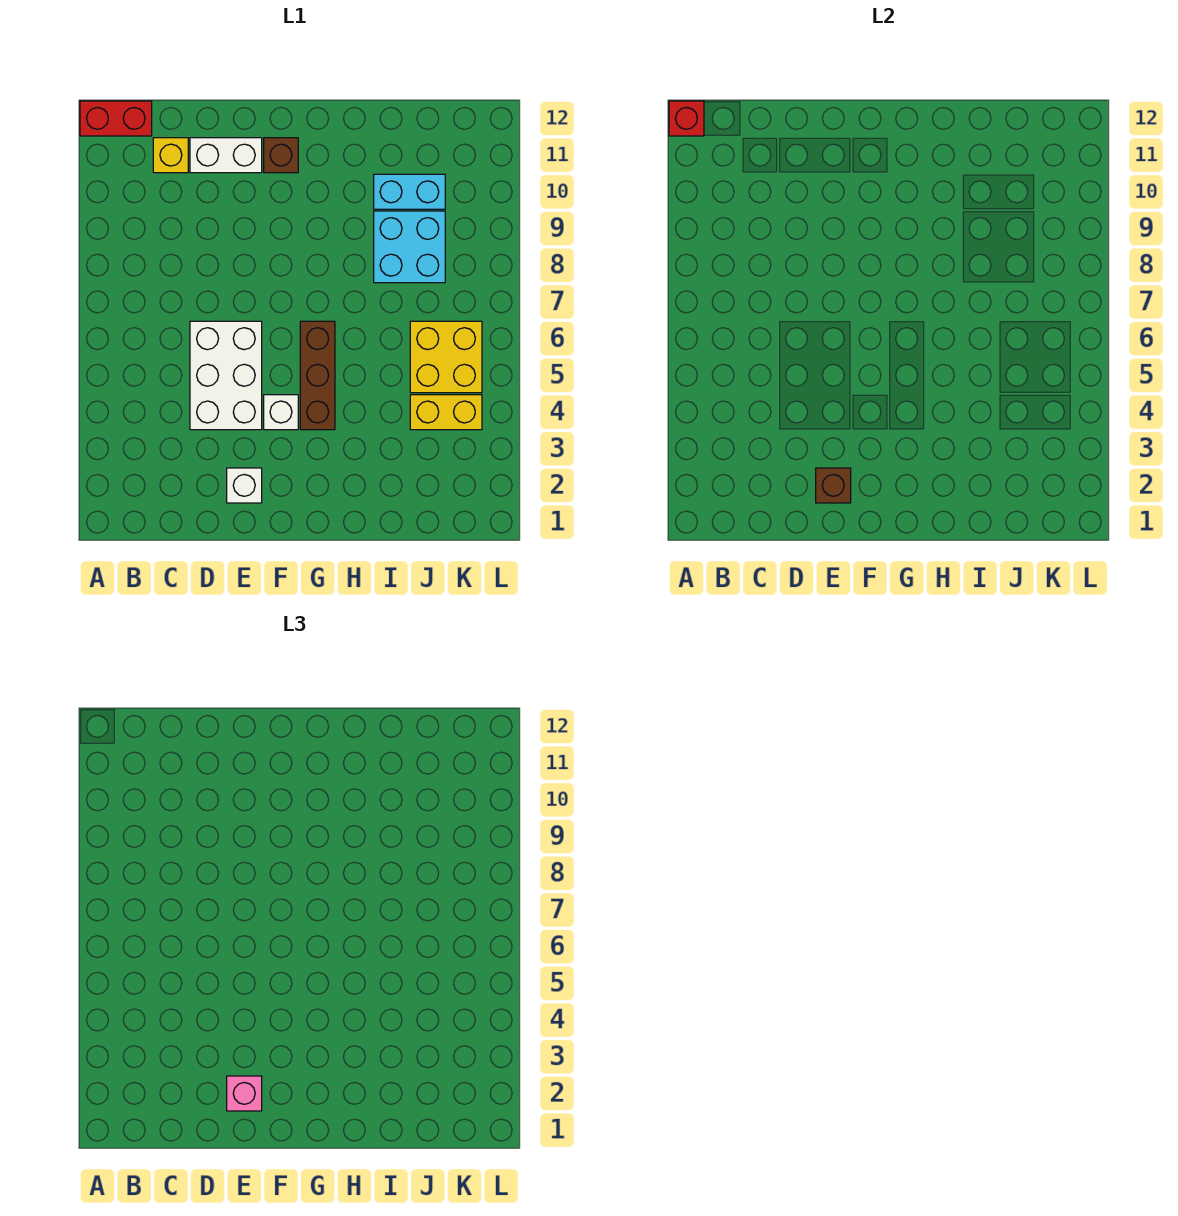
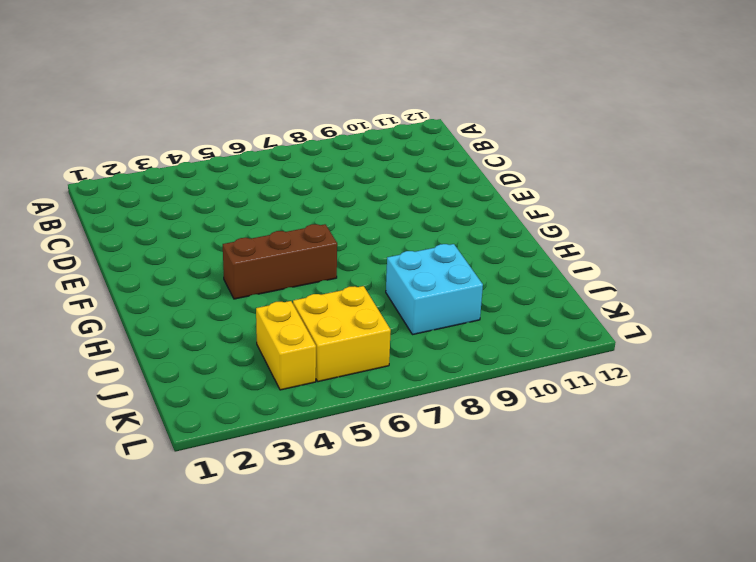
none -> red brick A12:B12 level 1
none -> yellow brick C11 level 1
none -> white brick D4:E6 level 1

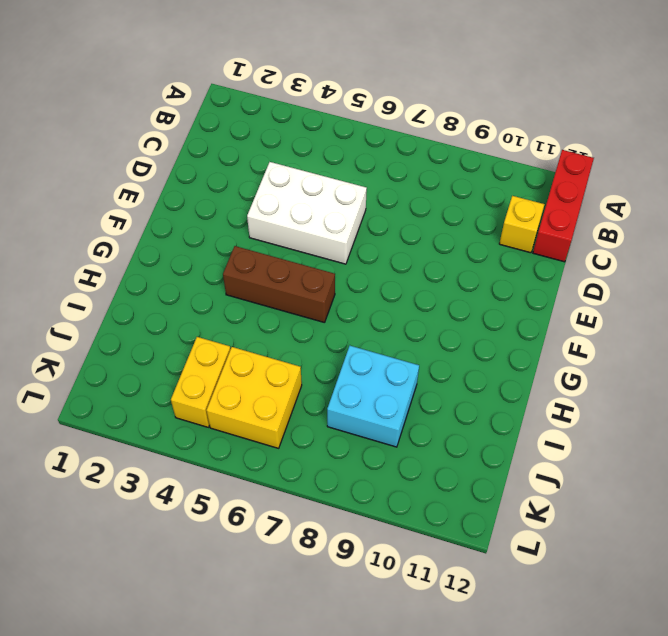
red brick A12:C12 level 1 -> red brick A12:B12 level 1
none -> white brick D11:E11 level 1
none -> white brick E2 level 1
none -> white brick F4 level 1

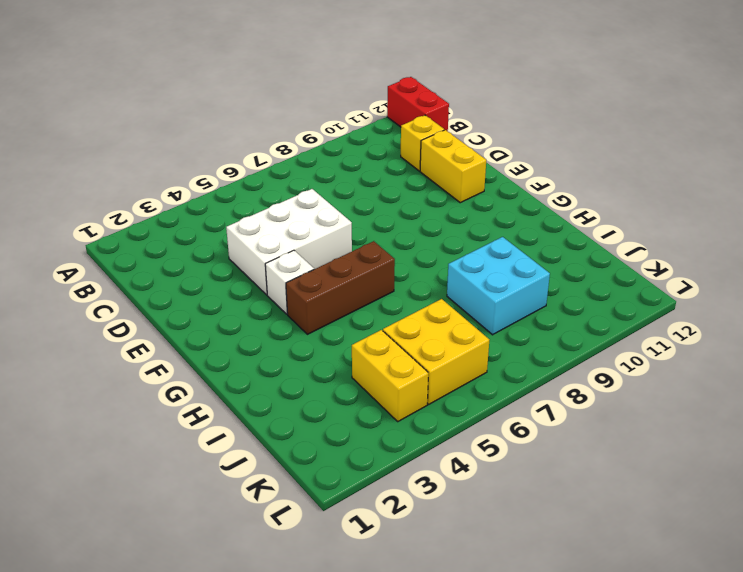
yellow brick D11:E11 level 1 -> white brick D11:E11 level 1
none -> white brick E2 level 1
none -> brown brick F11 level 1
none -> cyan brick I10:J10 level 1

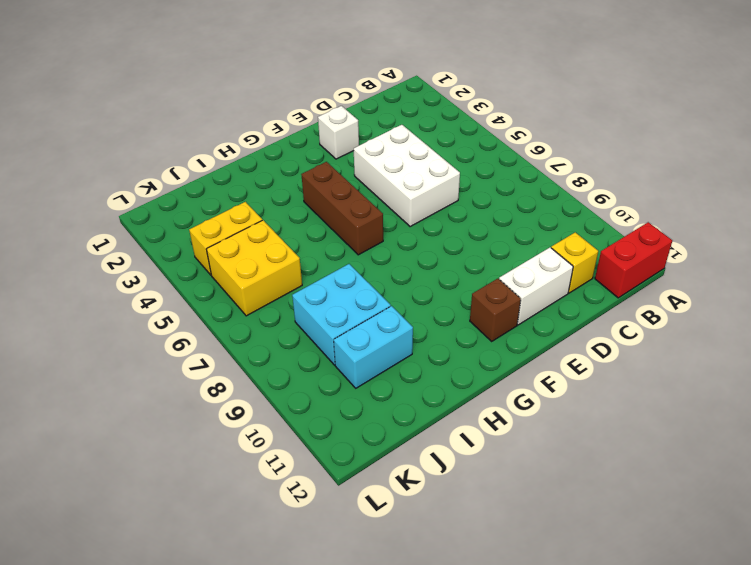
none -> white brick F4 level 1
none -> red brick A12 level 2
none -> brown brick E2 level 2

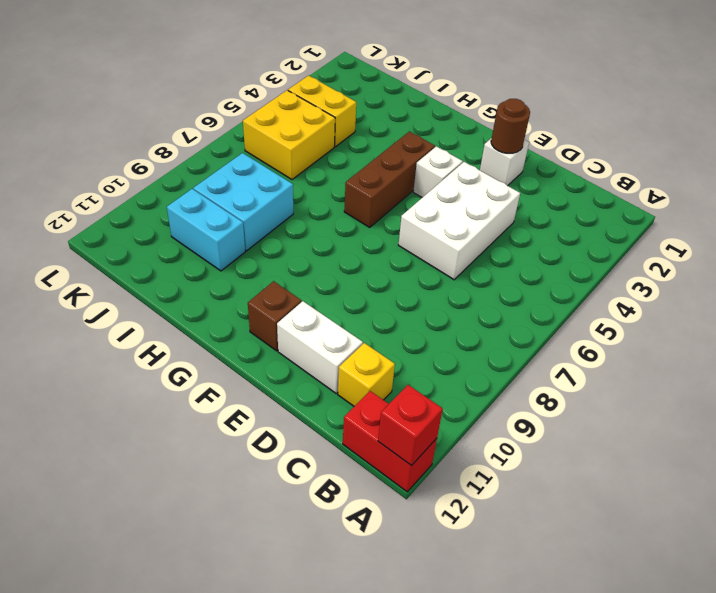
brown round brick E2 level 2 -> brown brick E2 level 2
none -> pink brick E2 level 3

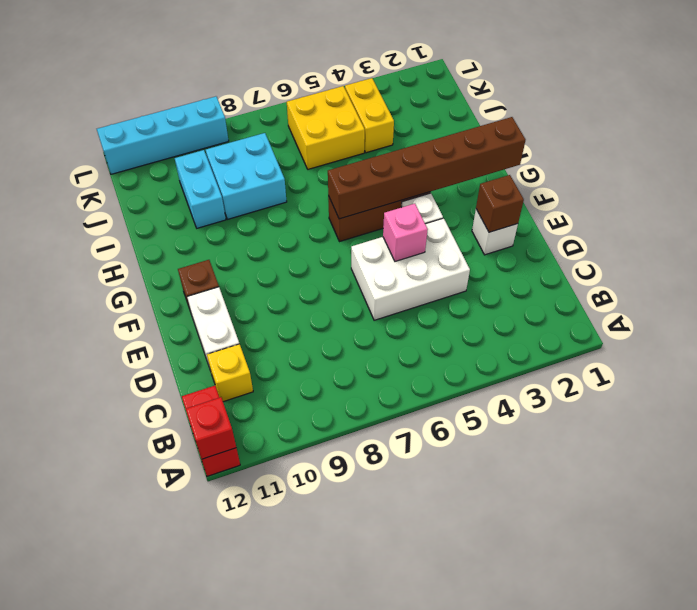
pink brick E5 level 2 -> pink brick E2 level 3
brown brick G1:G6 level 2 -> none
cyan brick L9:L12 level 1 -> none

